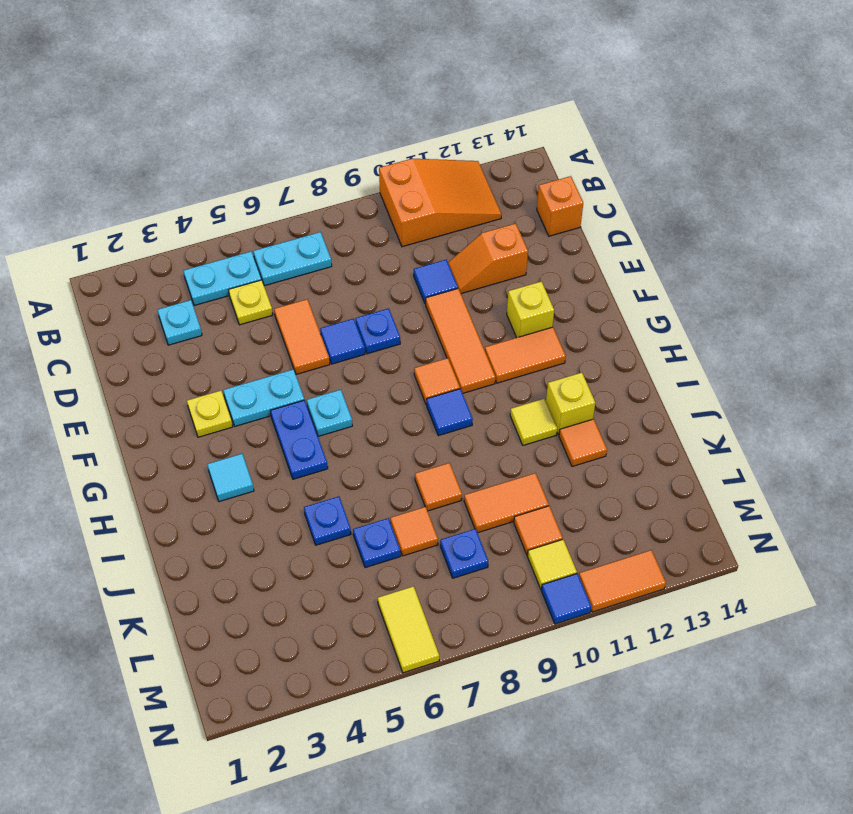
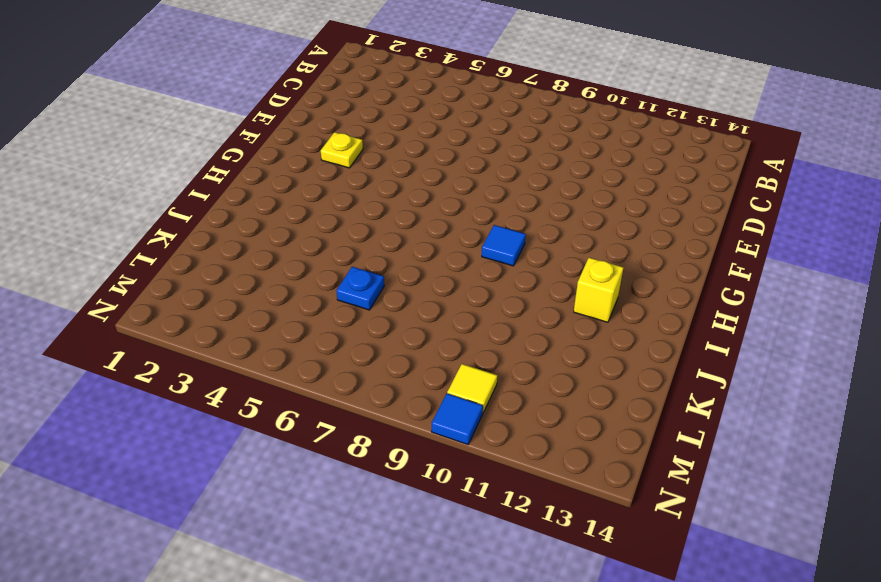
none -> orange slope A10:B12 level 1 top 10
none -> cyan plate B4:B5 level 1
none -> cyan plate B6:B7 level 1
none -> cyan plate C3 level 1

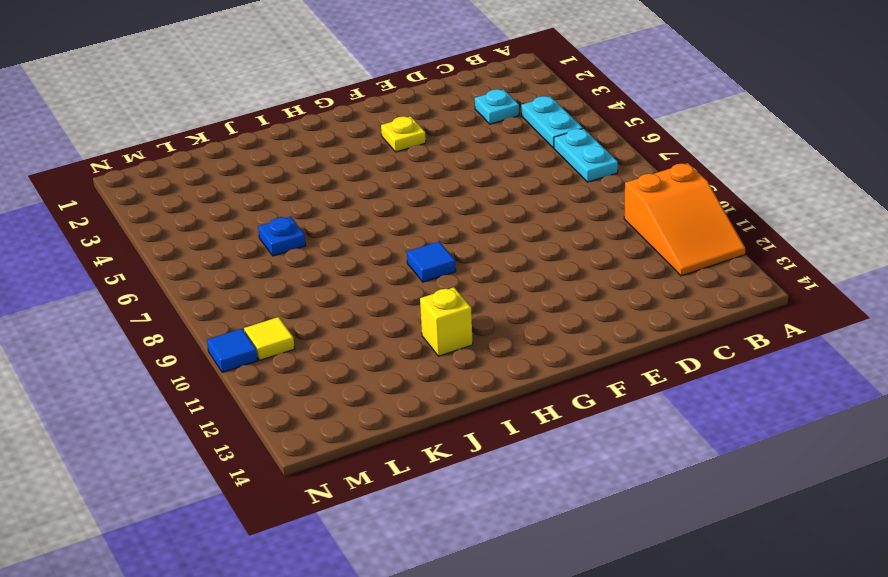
none -> yellow plate C5 level 1
none -> orange brick C14 level 1
none -> orange tile D6:E6 level 1
none -> blue tile D10 level 1

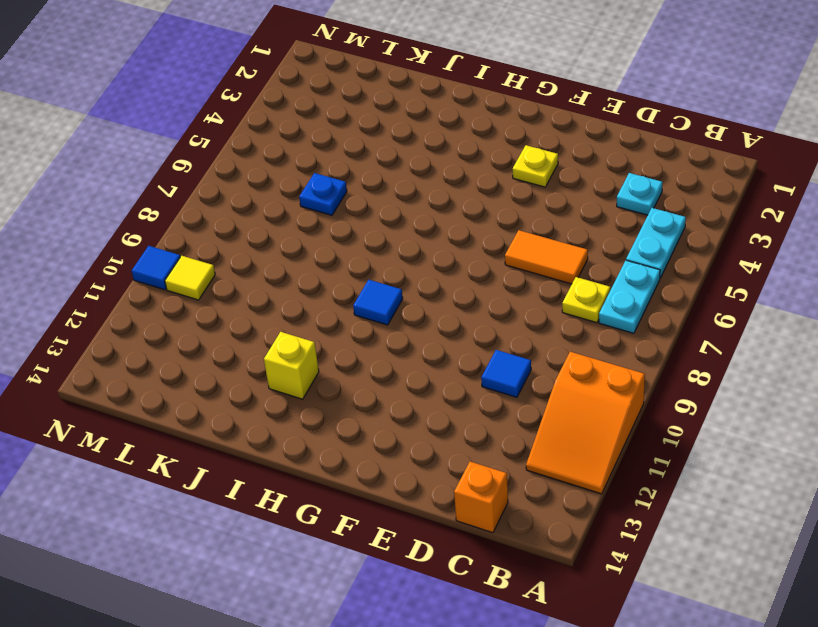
yellow plate C7 level 1 -> yellow plate C5 level 1
none -> orange slope D11:D12 level 1 top 12
none -> blue tile E7 level 1
none -> blue plate E8 level 1
none -> orange tile E10:G10 level 1

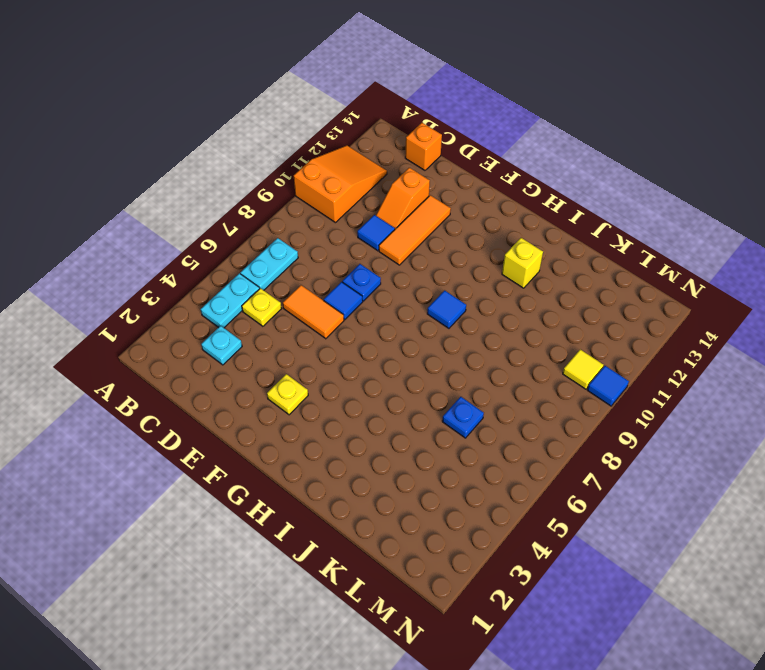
orange tile E10:E12 level 1 -> orange tile E10:G10 level 1
none -> cyan plate F4:F5 level 1
none -> yellow brick F12 level 1
none -> blue plate G5:H5 level 1
none -> cyan plate G6 level 1

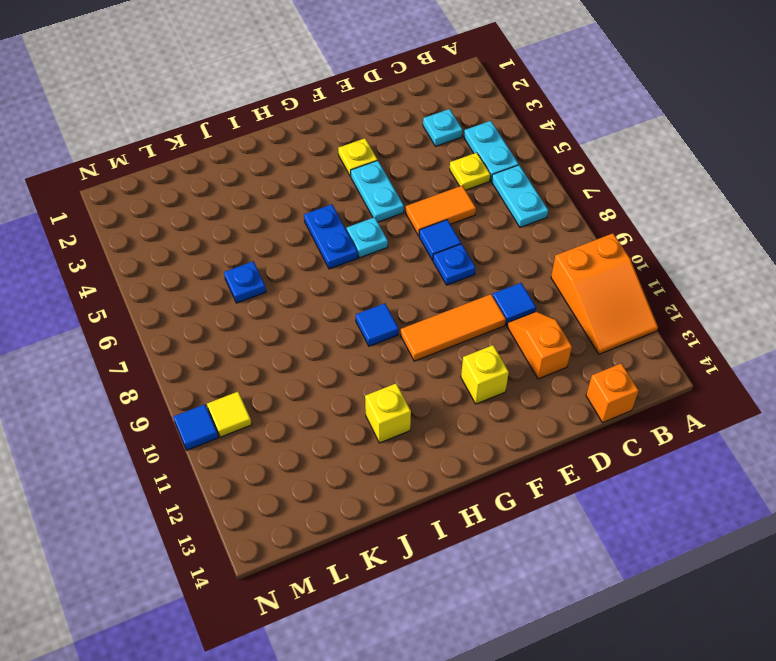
blue plate H5:H6 level 1 -> blue plate G5:H5 level 1
none -> orange tile G9 level 1
none -> orange tile G11:G12 level 1
none -> cyan tile H3 level 1
none -> yellow tile I11 level 1

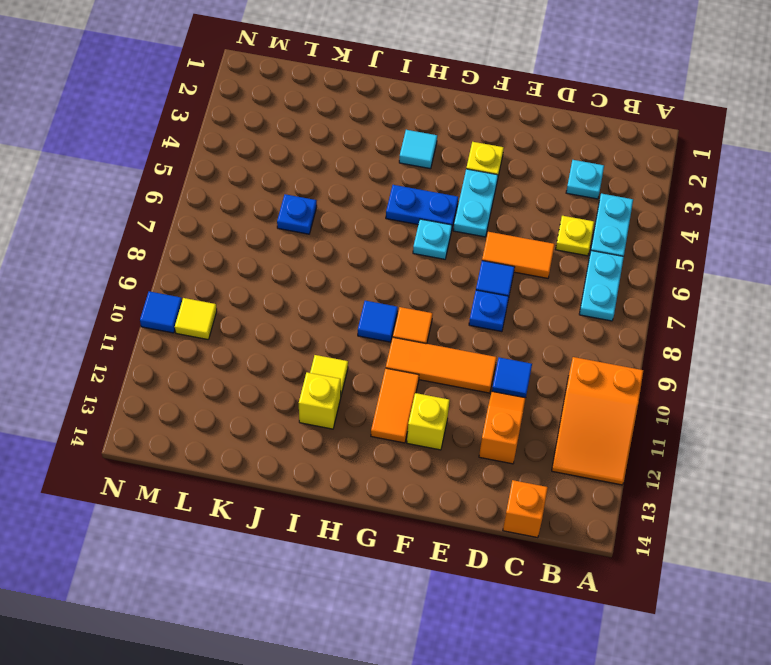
none -> blue plate J5 level 1
none -> orange tile J8 level 1
none -> orange tile J12 level 1
none -> orange tile K7 level 1

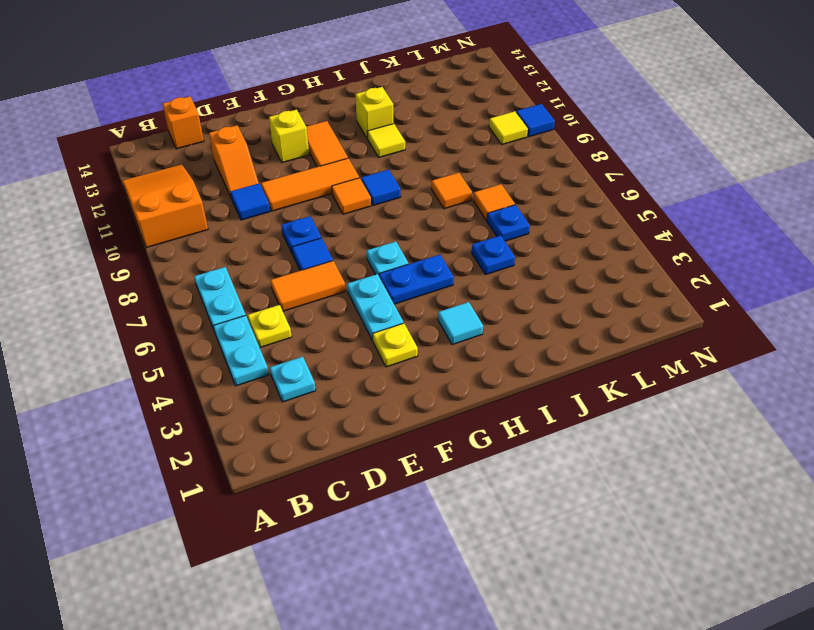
none -> orange tile J12 level 1
none -> orange tile K9:K10 level 1
none -> blue plate L8 level 1
none -> orange tile L10 level 1

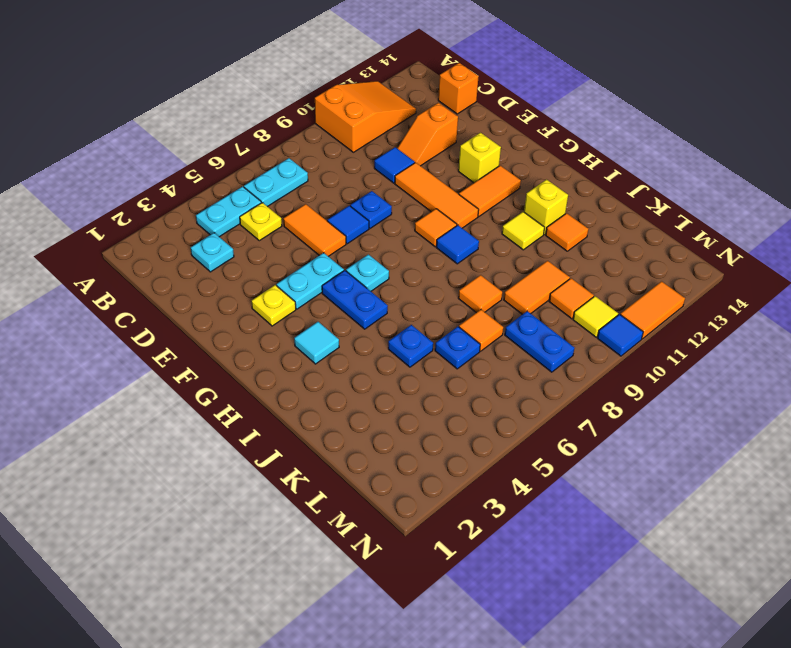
blue plate L8:M8 level 1 -> blue plate L8 level 1
none -> yellow tile M6:N6 level 1

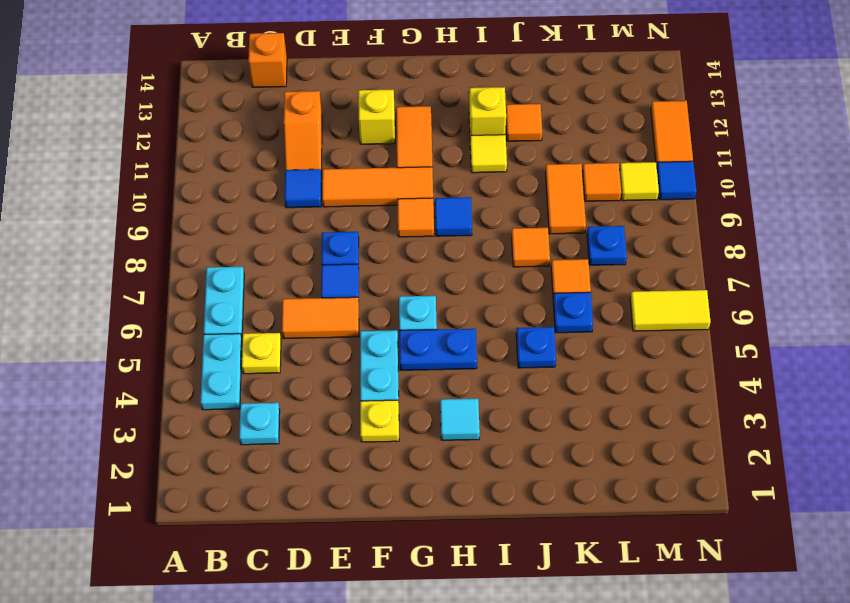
none -> orange slope A10:B12 level 1 top 10

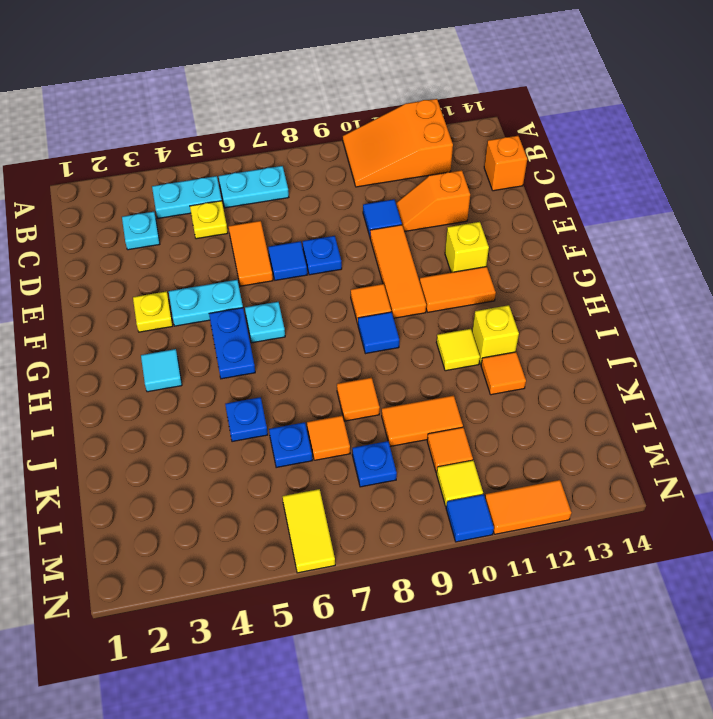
orange slope A10:B12 level 1 top 12 -> orange slope A10:B12 level 1 top 10

